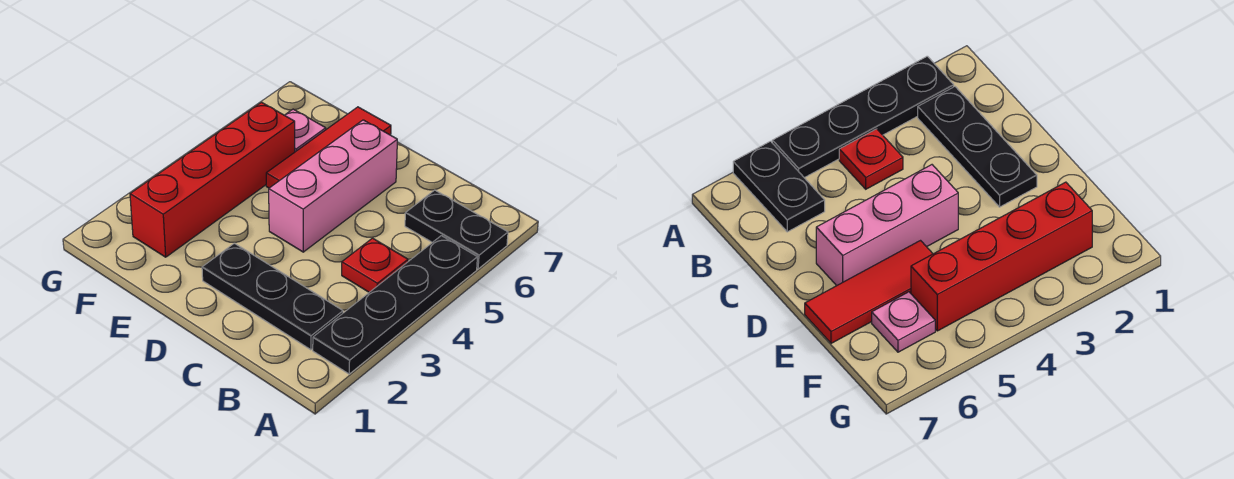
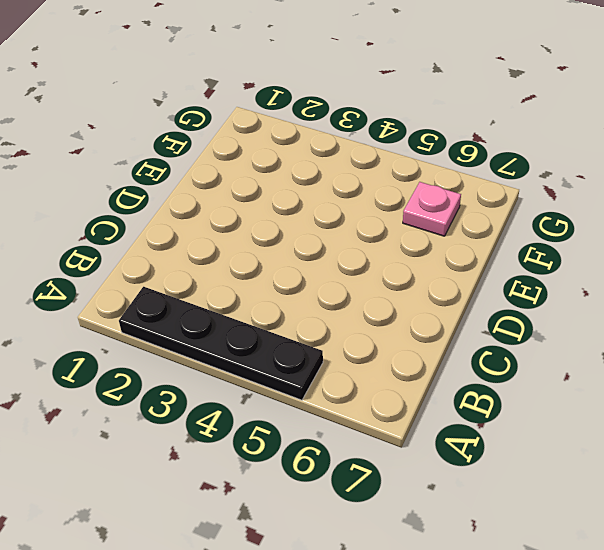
none -> black plate A6:B6 level 1
none -> black plate B2:D2 level 1

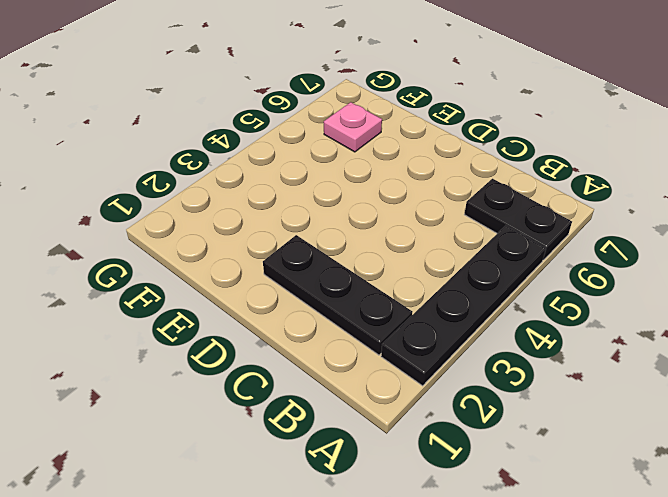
none -> red plate B4 level 1
none -> pink brick D4:D6 level 1

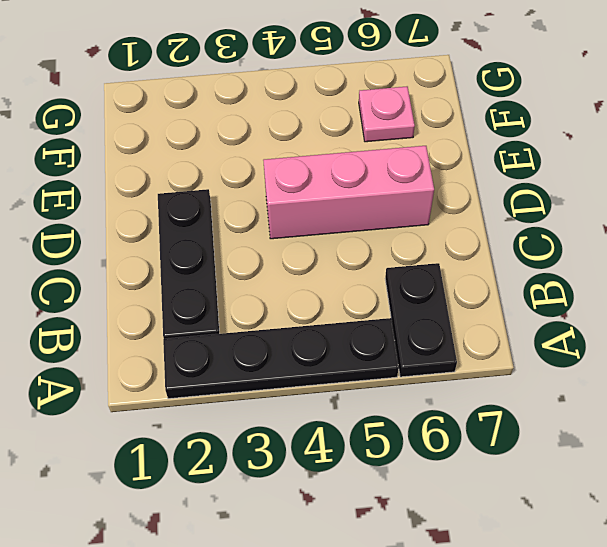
none -> red plate B4 level 1
none -> red tile E5:E7 level 1

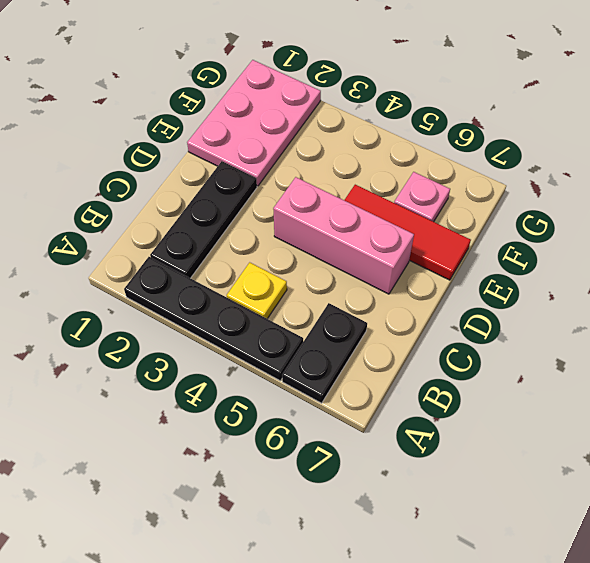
yellow plate B4 level 1 -> red plate B4 level 1
pink plate E1:G2 level 1 -> red brick F2:F5 level 1

